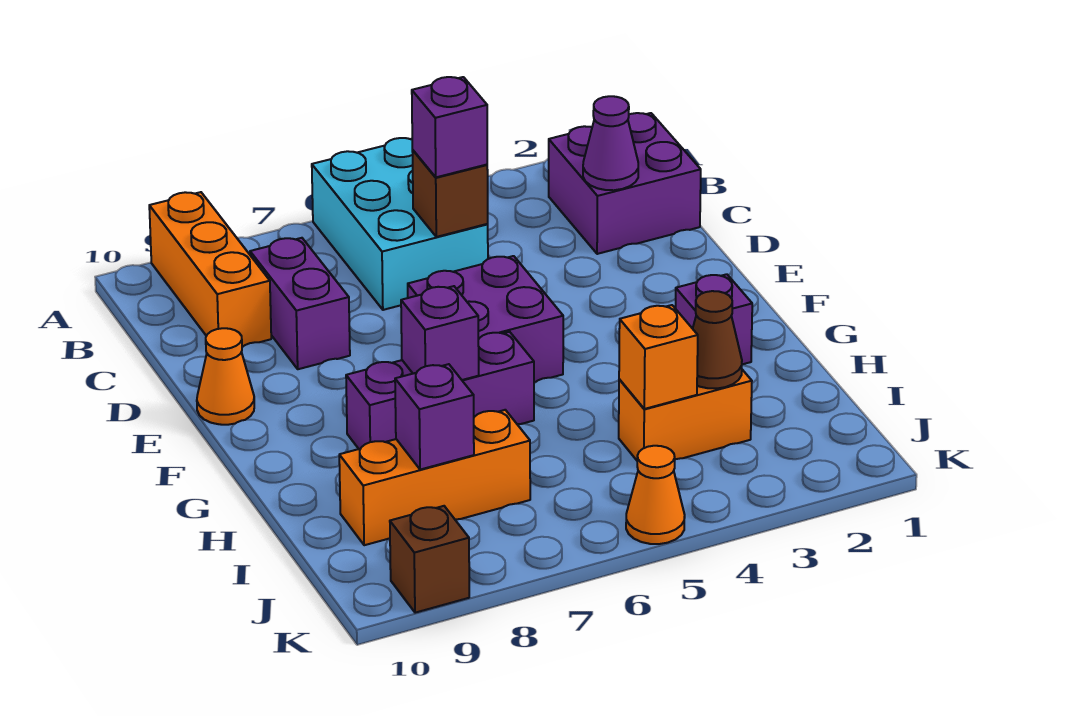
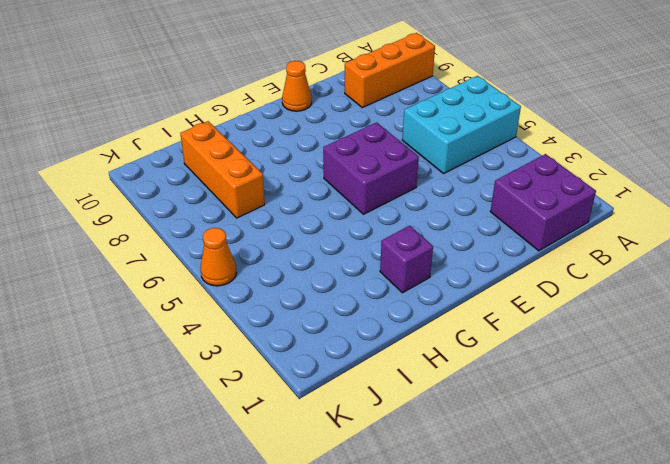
none -> purple brick C8:D8 level 1
none -> purple brick G6:G8 level 1
none -> orange brick I3:I4 level 1

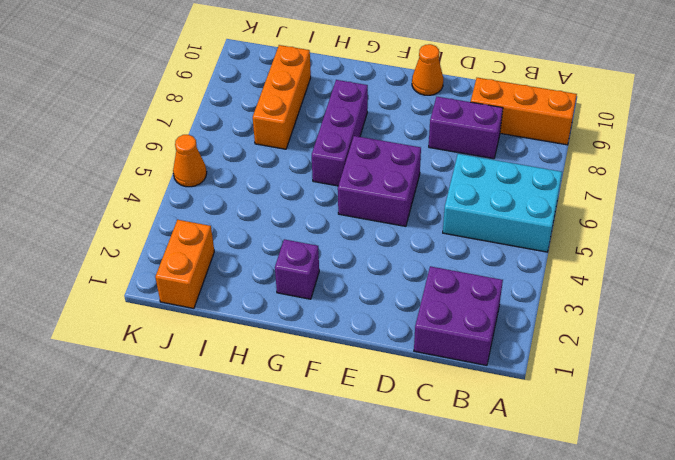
orange brick J1:J2 level 1 -> orange brick I3:I4 level 1
none -> brown brick K9 level 1
none -> purple cone C2 level 2
none -> brown brick C5 level 2

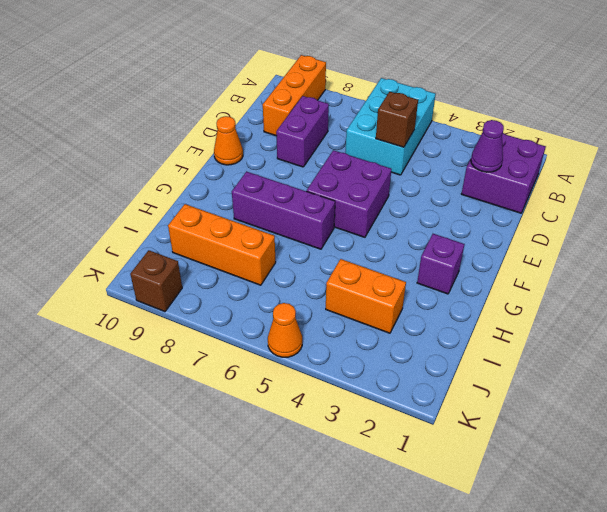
none -> purple brick G7 level 2
none -> brown cone I3 level 2
none -> orange brick I4 level 2

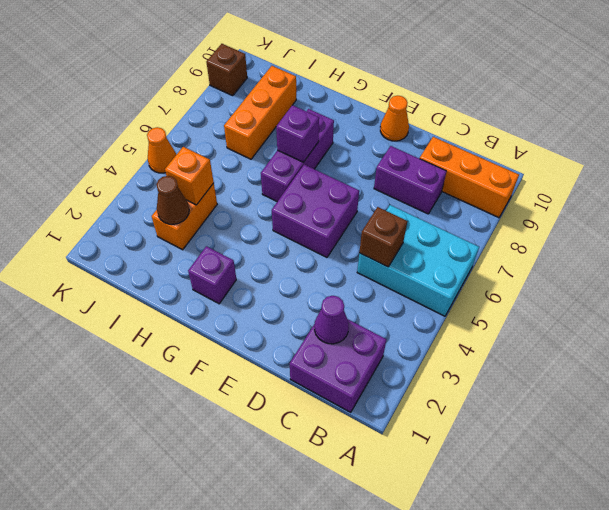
none -> purple brick I8 level 2
none -> purple brick C5 level 3

